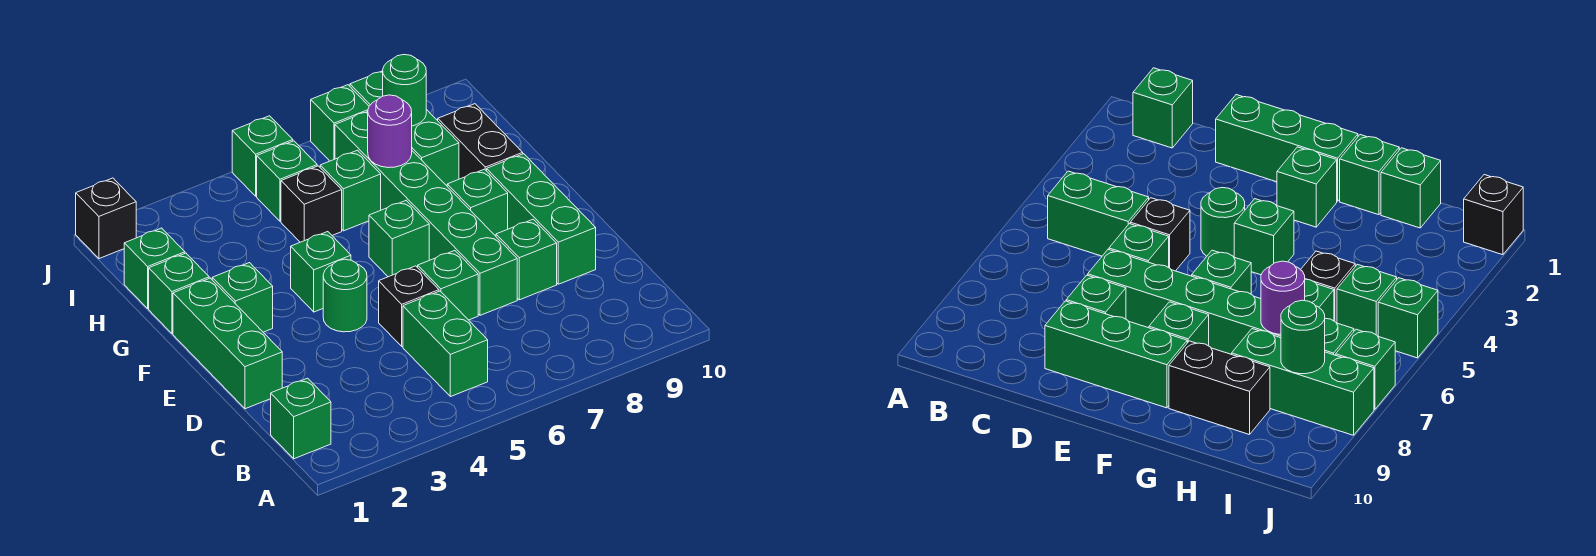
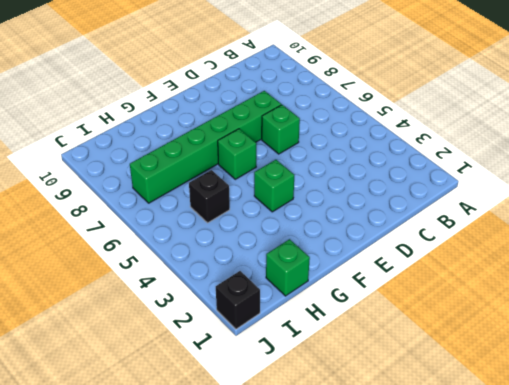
none -> green brick B1 level 1
none -> green brick B5:C5 level 1
none -> green brick D1:F1 level 1

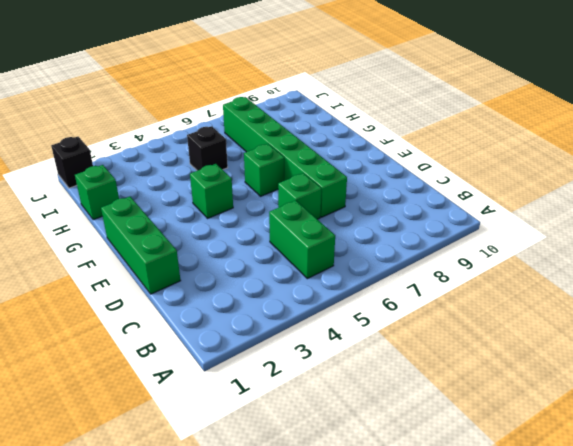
none -> green brick B1 level 1
none -> black brick D5 level 1
none -> green brick D8 level 1

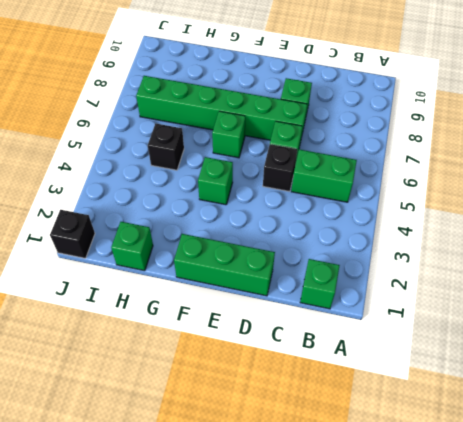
none -> green brick D9:F9 level 1
none -> green round brick E4 level 1
none -> green brick F2 level 1

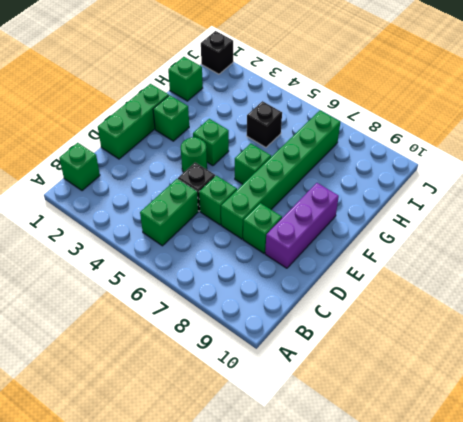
purple brick D9:F9 level 1 -> green brick D9:F9 level 1
none -> green brick F8 level 1
none -> green brick G1 level 1
none -> black brick G9:H9 level 1

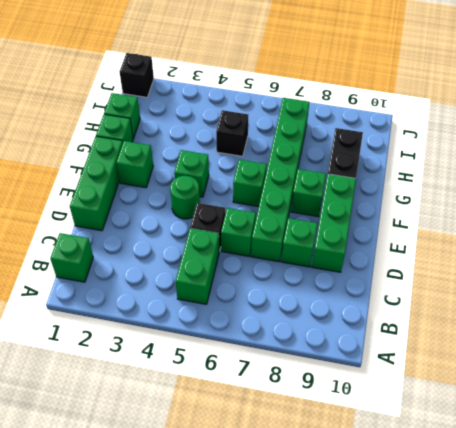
none -> green brick H6 level 1
none -> green brick H8:J8 level 1
none -> green brick I5 level 1

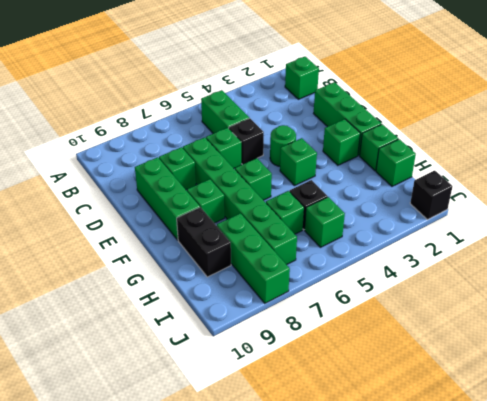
none -> green brick J5 level 1
none -> green brick J7 level 1
none -> purple round brick H7 level 2

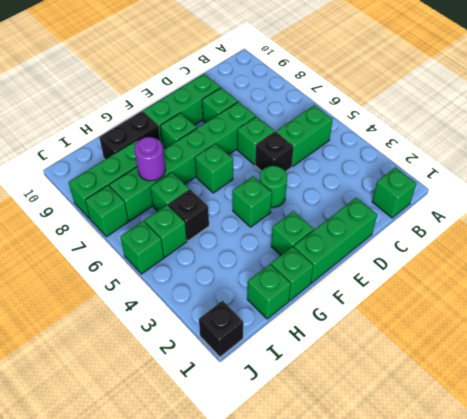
none -> green round brick I8 level 2

